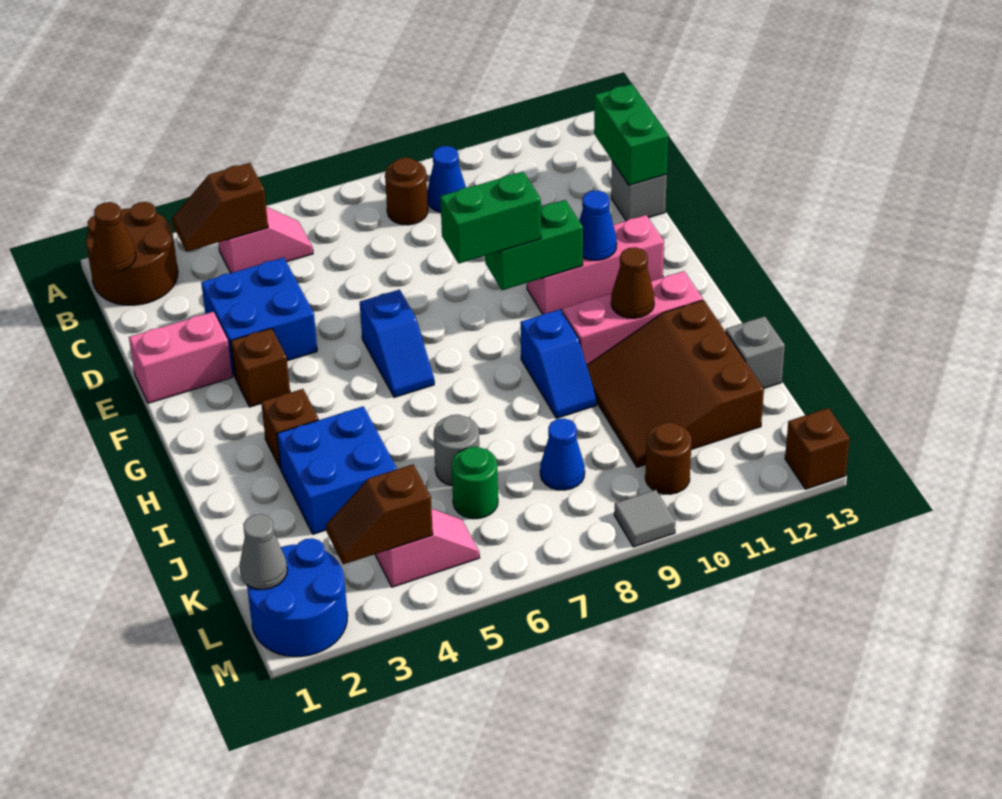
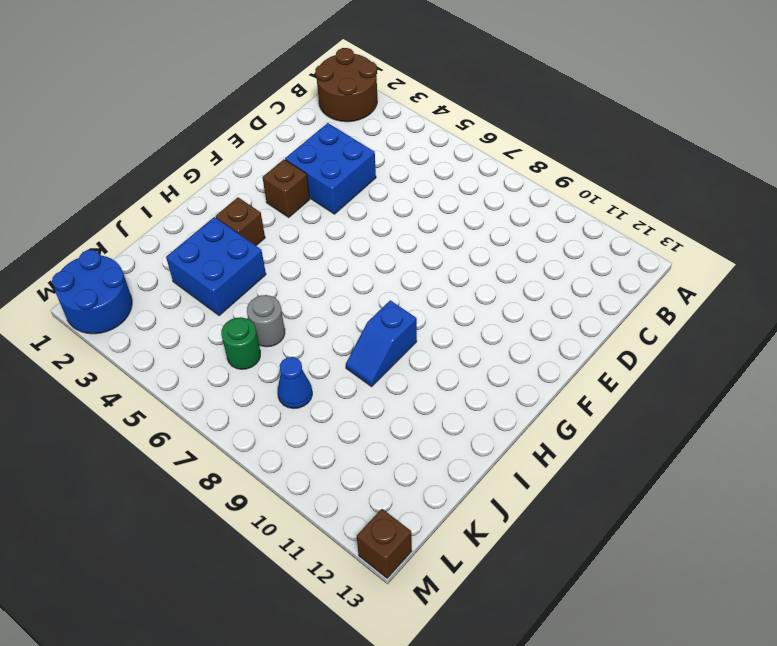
none -> pink slope B4:B5 level 1 top 4
none -> brown round brick B8 level 1
none -> blue cone B9 level 1
none -> grey brick D13 level 1

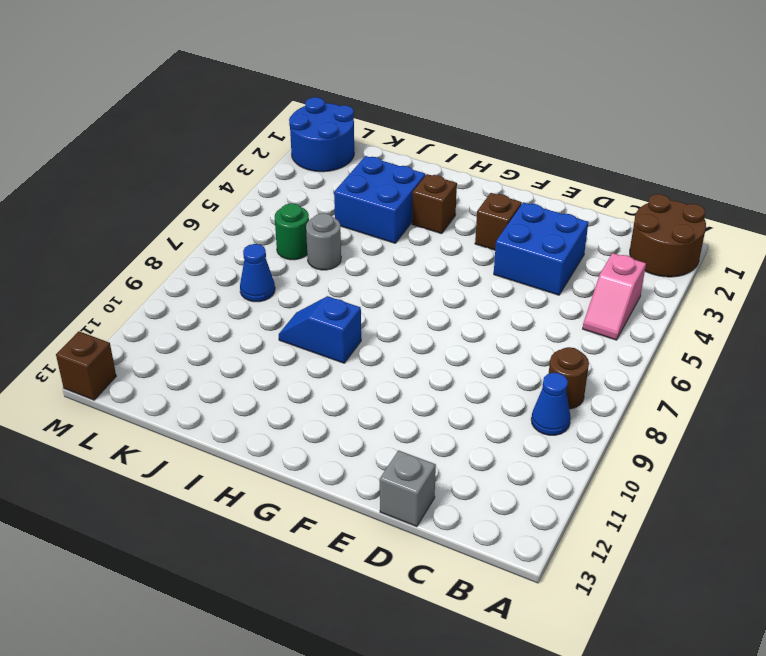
none -> pink brick E1:E2 level 1
none -> blue slope F6:G6 level 1 top F
none -> pink brick F10:F12 level 1
none -> pink brick H10:H12 level 1

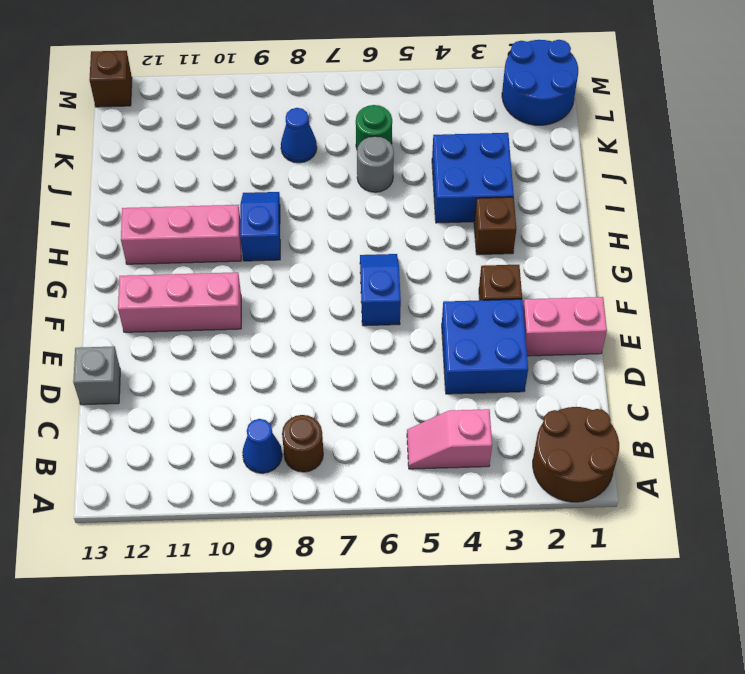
none -> brown slope I10:K12 level 1 top 12
none -> grey brick J13 level 1
none -> pink slope L4:L5 level 1 top 4
none -> brown round brick L10 level 1

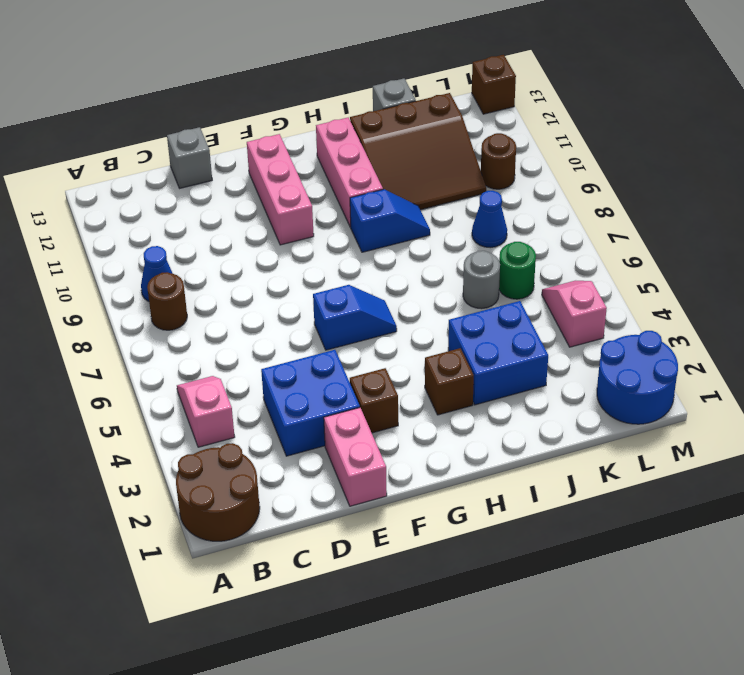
none -> grey tile M9 level 1
none -> brown cone B1 level 2
none -> brown slope B3:B4 level 2 top 4
none -> green brick C13:D13 level 2

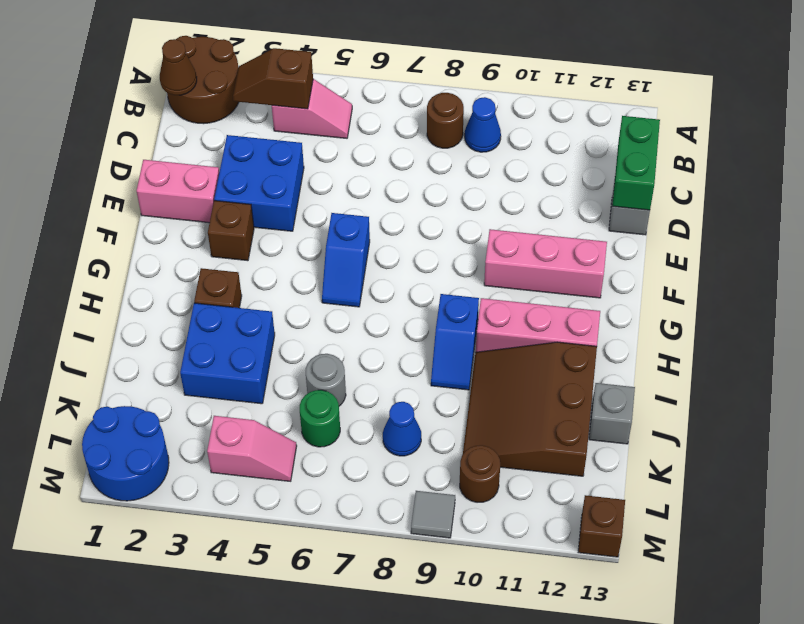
none -> green brick F9:F10 level 2
none -> blue cone F11 level 2
none -> brown cone H11 level 2
none -> grey cone L1 level 2

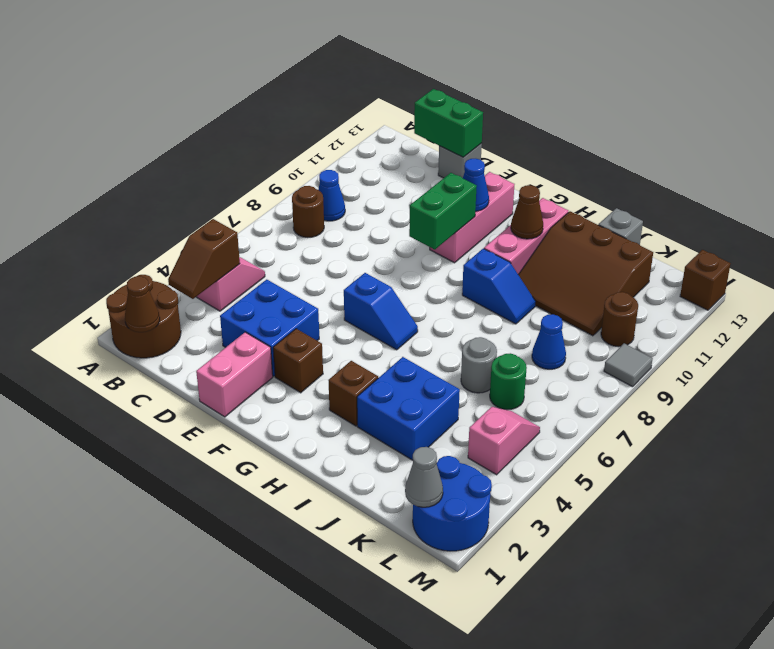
none -> brown slope L3:L4 level 2 top 4
none -> green brick F8:F9 level 3

